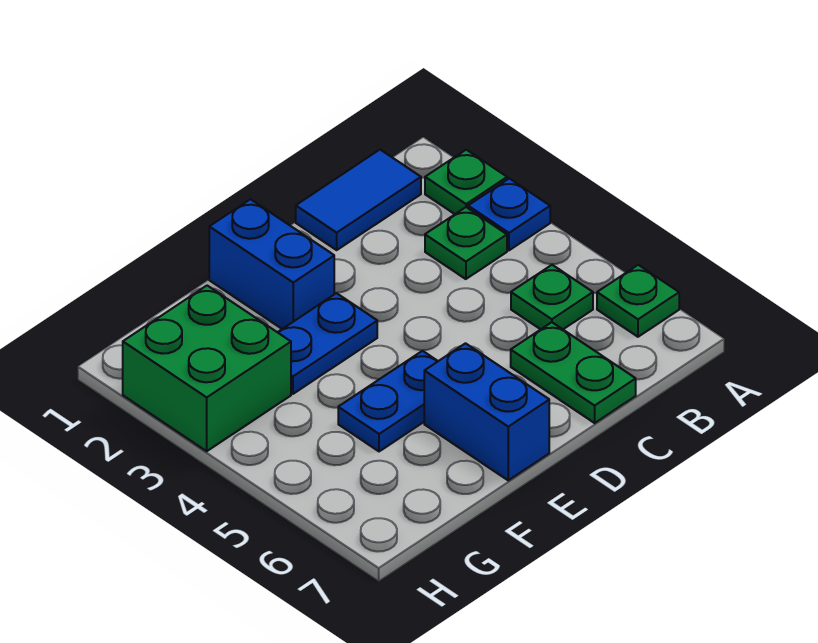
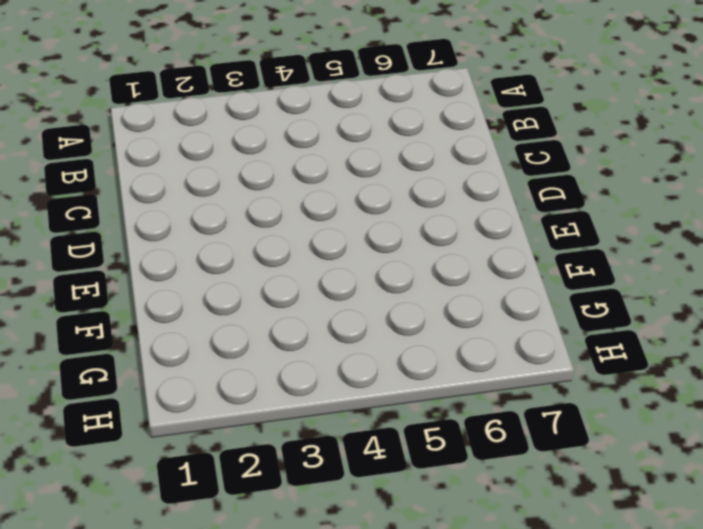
none -> green plate A2 level 1
none -> blue plate A3 level 1
none -> green plate A6 level 1

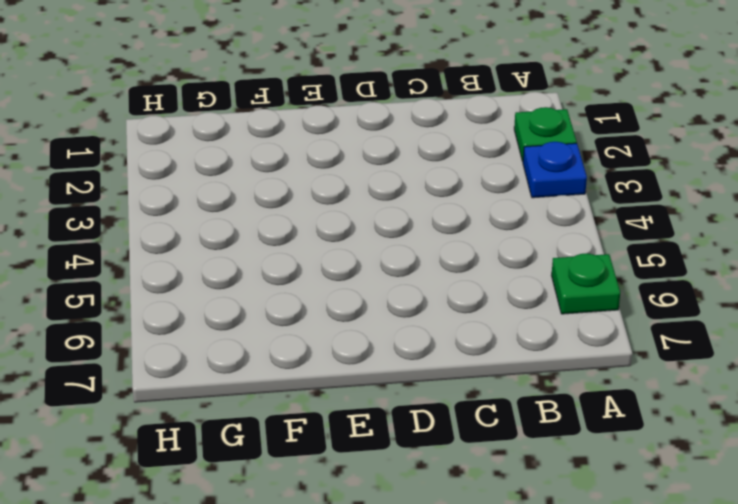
none -> blue tile B1:C1 level 1
none -> green plate B3 level 1
none -> green plate B5 level 1

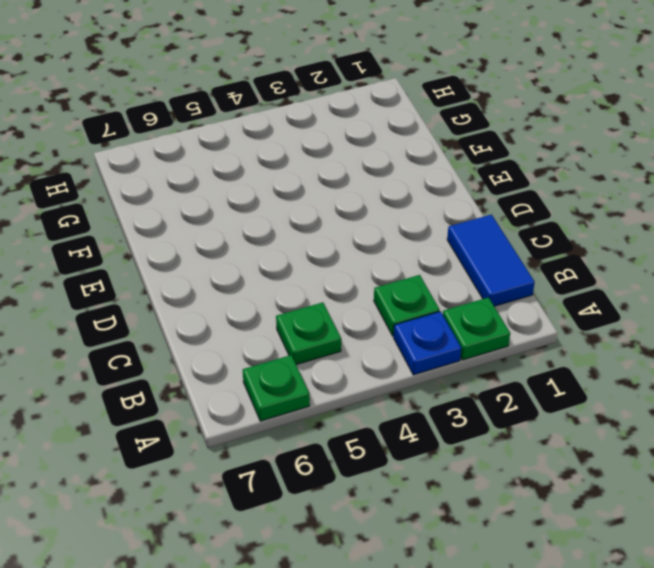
none -> green plate C6:C7 level 1
none -> blue brick E1:E2 level 1
none -> blue plate E3:F3 level 1

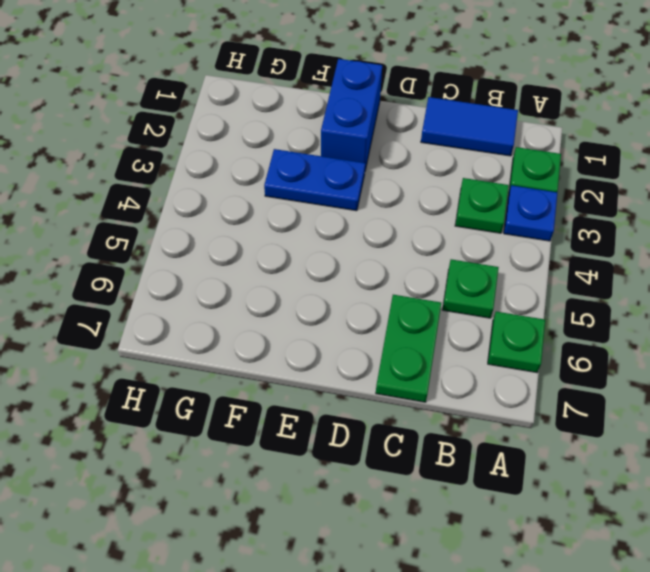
none -> blue plate E5:F5 level 1
none -> blue brick E6:E7 level 1
none -> green brick G2:H3 level 1

